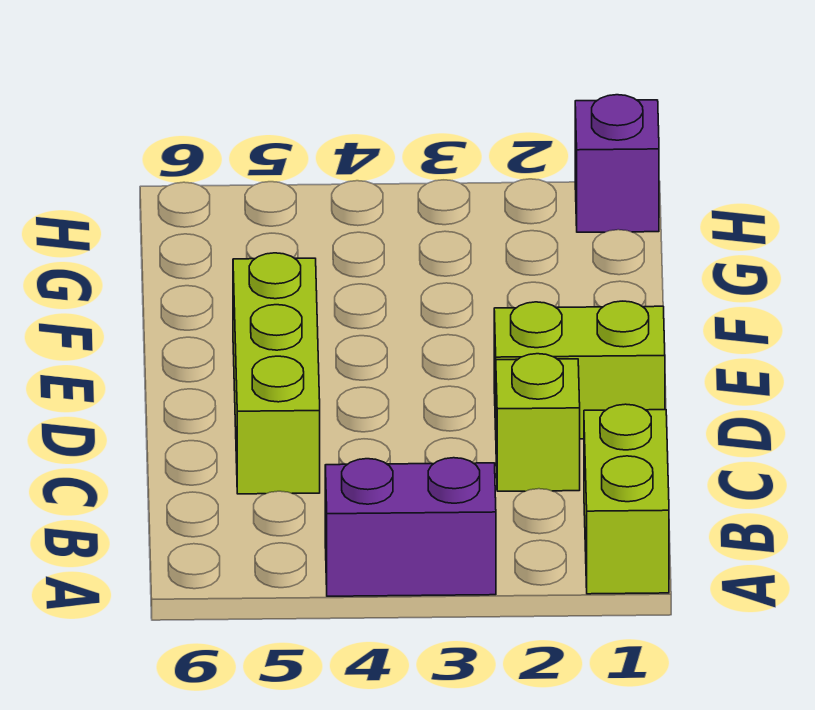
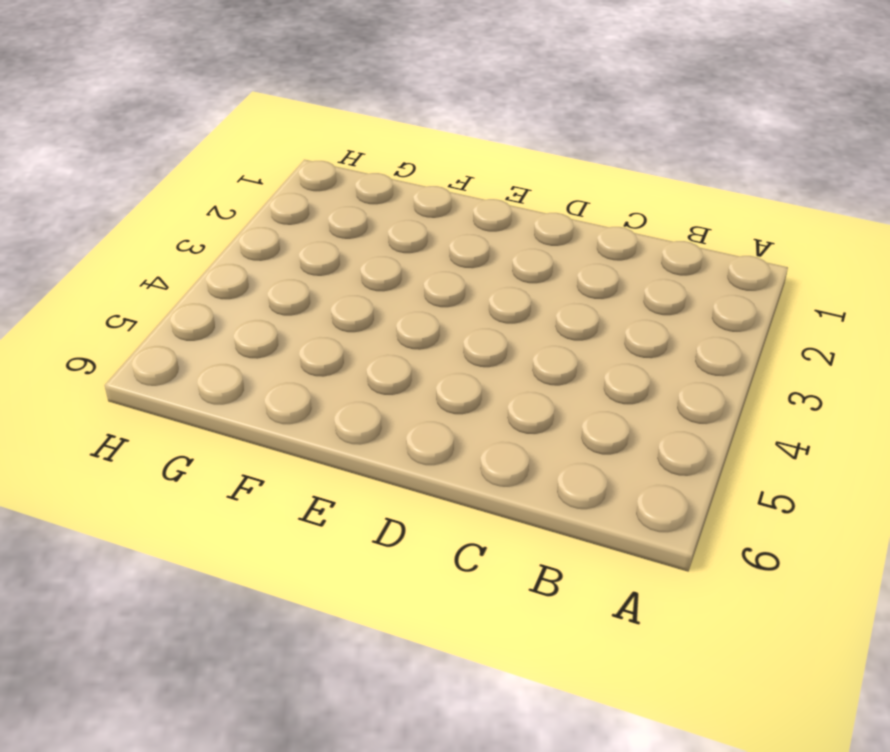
none -> lime brick A1:B1 level 1
none -> purple brick A3:A4 level 1

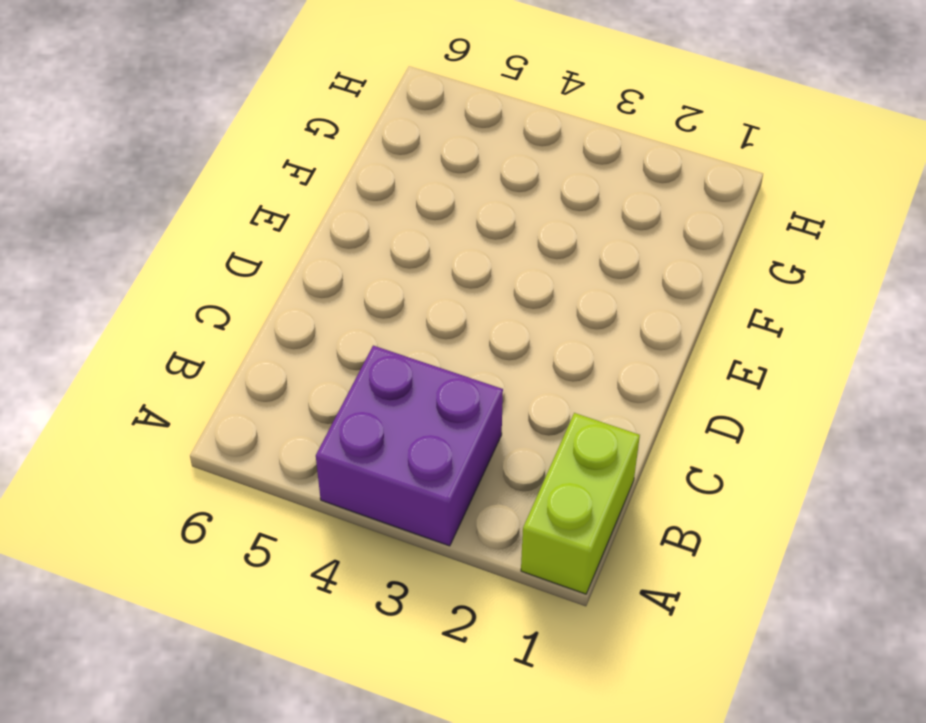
purple brick A3:B4 level 1 -> purple brick A3:A4 level 1
none -> lime brick C2 level 1
none -> lime brick C5:E5 level 1

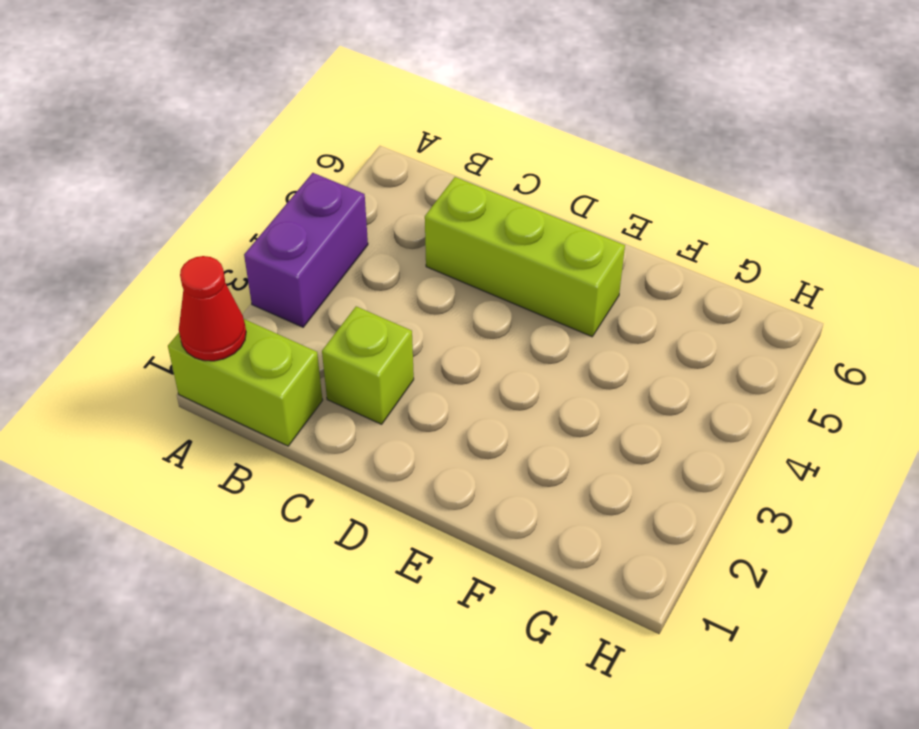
red cone A1 level 2 -> none
none -> lime brick D1:D2 level 1
none -> purple brick H1 level 1

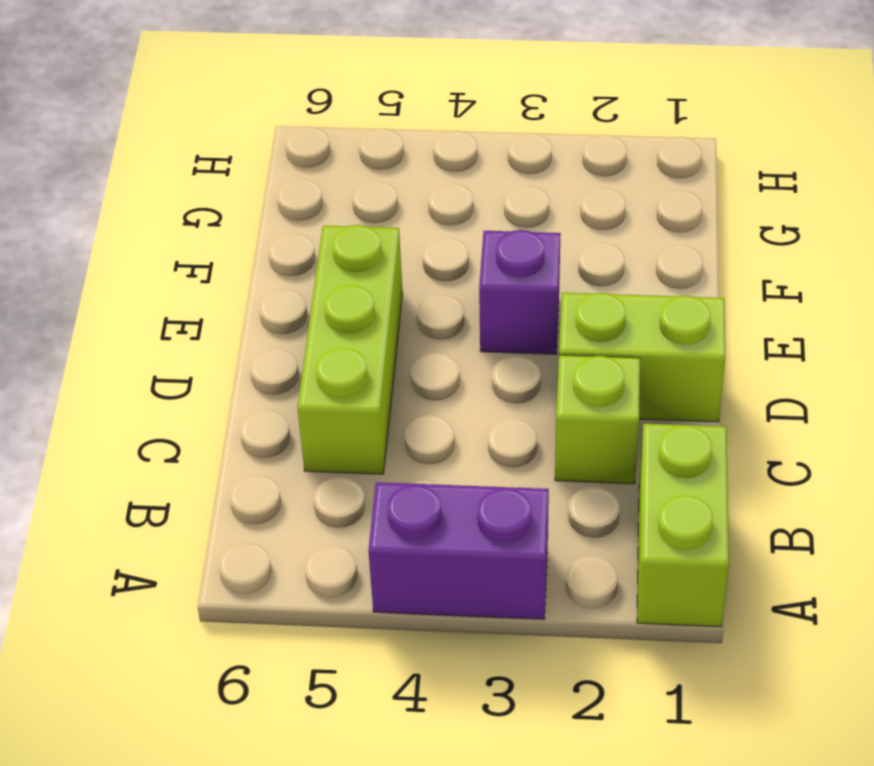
purple brick E3 level 1 -> purple brick H1 level 1

